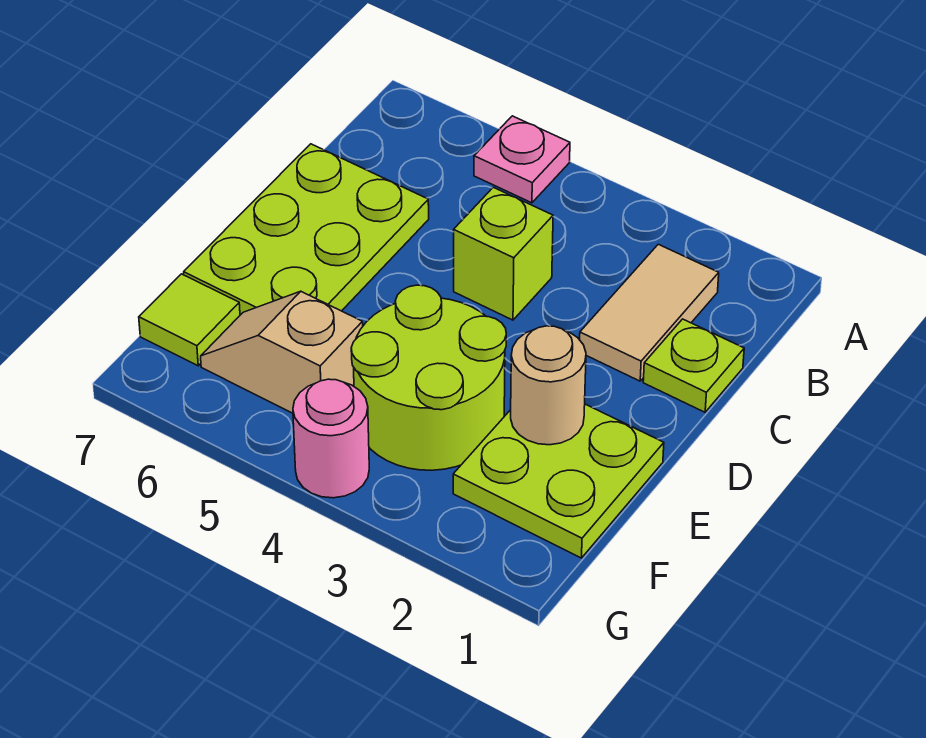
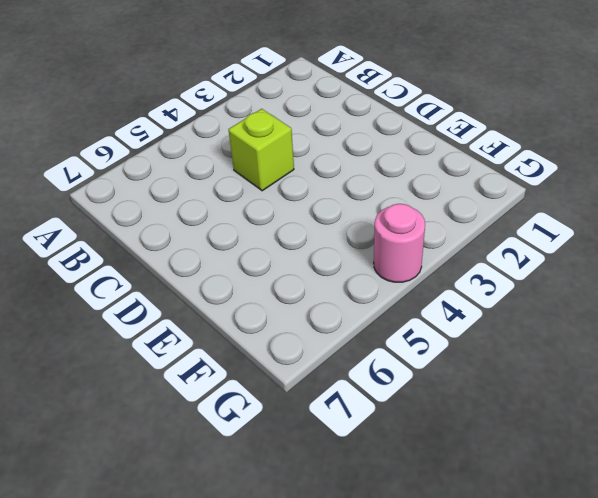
none -> pink plate A5 level 1
none -> tan tile B2:C2 level 1

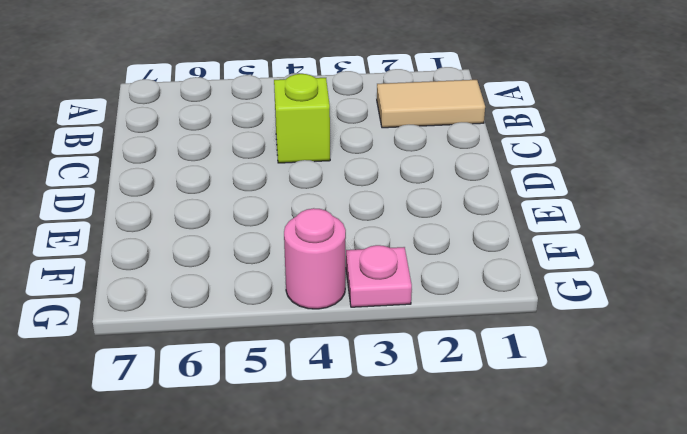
tan tile B1:B2 level 1 -> tan tile B2:C2 level 1
pink plate G3 level 1 -> pink plate A5 level 1
none -> lime plate C1 level 1
none -> lime plate C6:E7 level 1

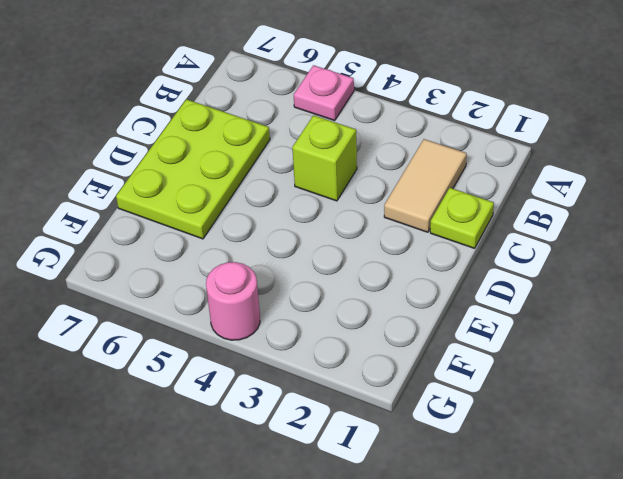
none -> lime plate E1:F2 level 1
none -> lime round brick E3:F4 level 1

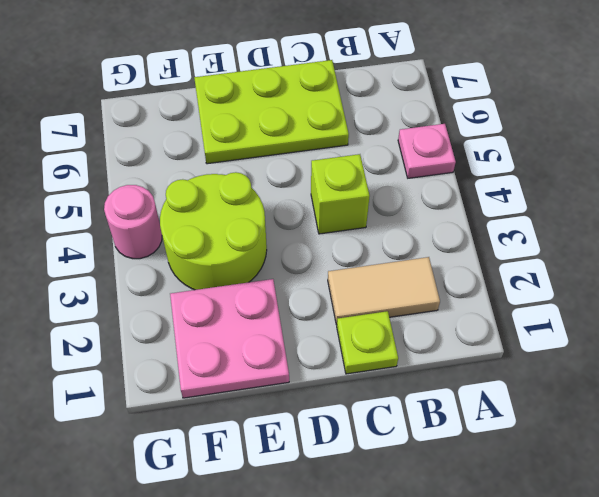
pink plate E1:F2 level 1 -> lime plate E1:F2 level 1
none -> tan slope F5:F6 level 1 top 5
none -> lime tile F7 level 1

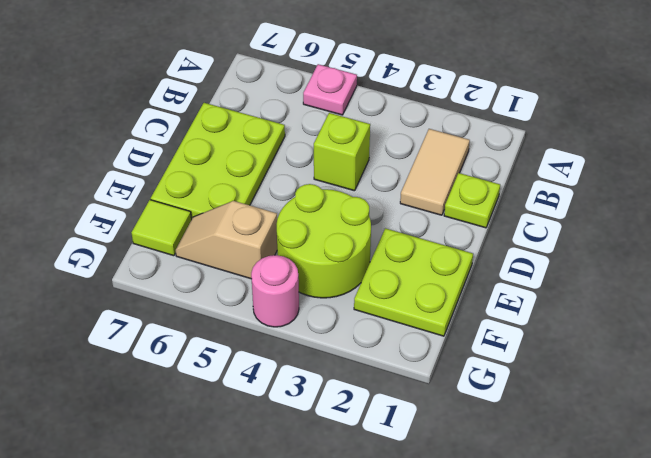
none -> tan round brick E2 level 2

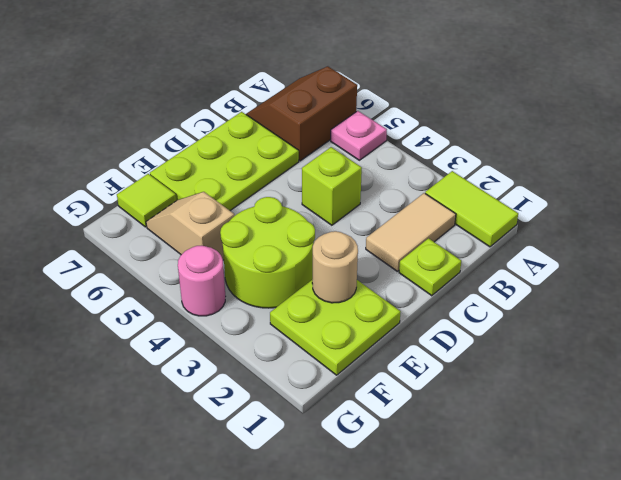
lime tile A1:A2 level 1 -> none
brown slope A6:B7 level 1 top 6 -> none

